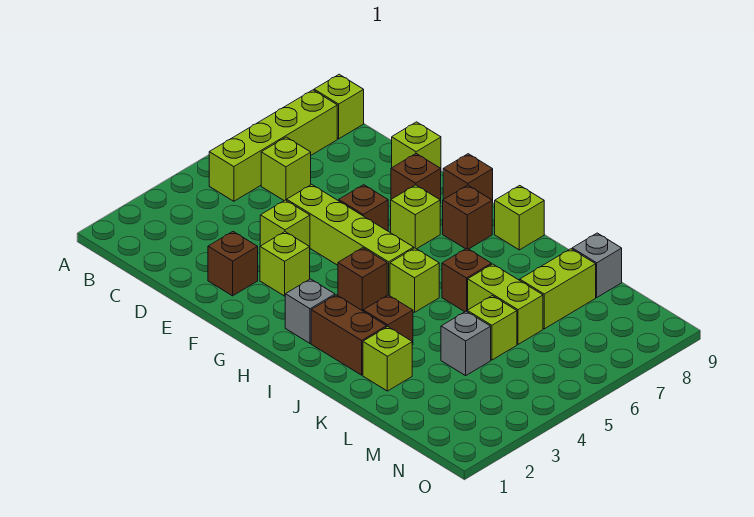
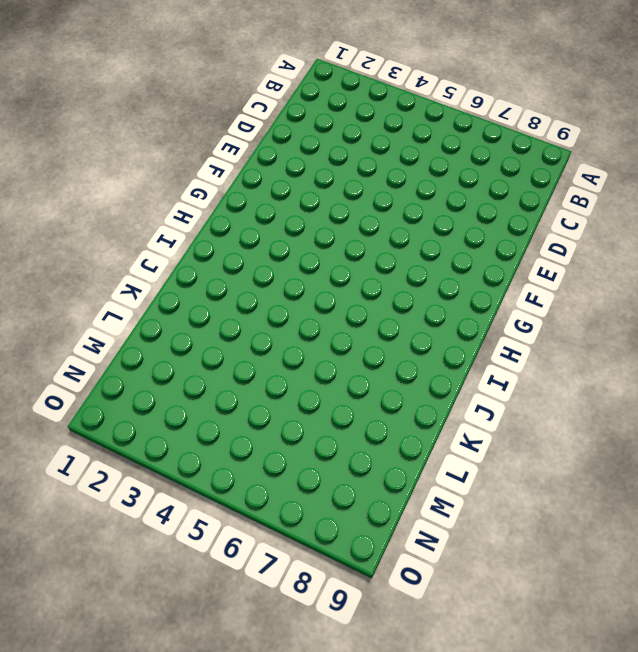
none -> lime brick B5:B8 level 1
none -> lime brick B9 level 1
none -> lime brick C6 level 1

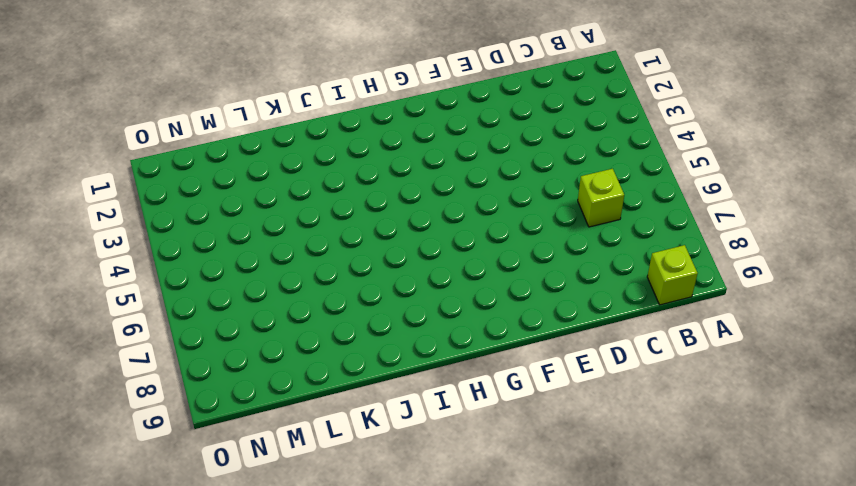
none -> lime brick B5:B8 level 1
none -> brown brick E2 level 1
none -> lime brick E4 level 1

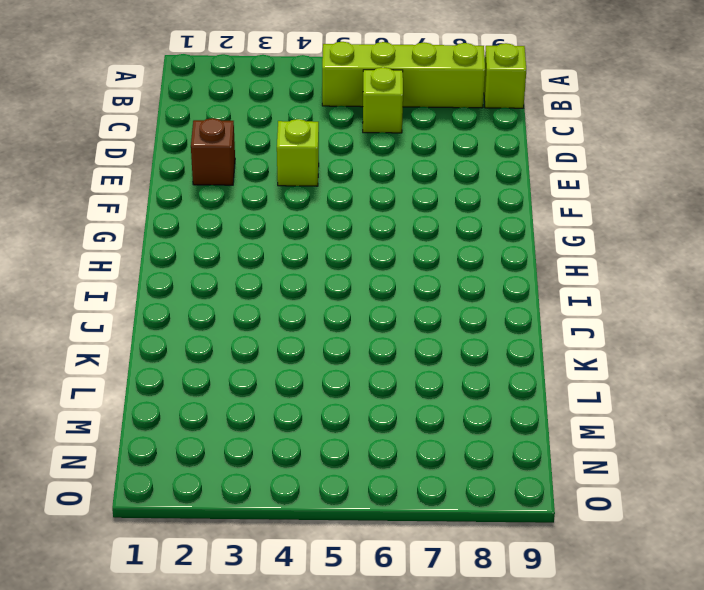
none -> lime brick E5:H5 level 1
none -> lime brick E9 level 1
none -> lime brick F3 level 1

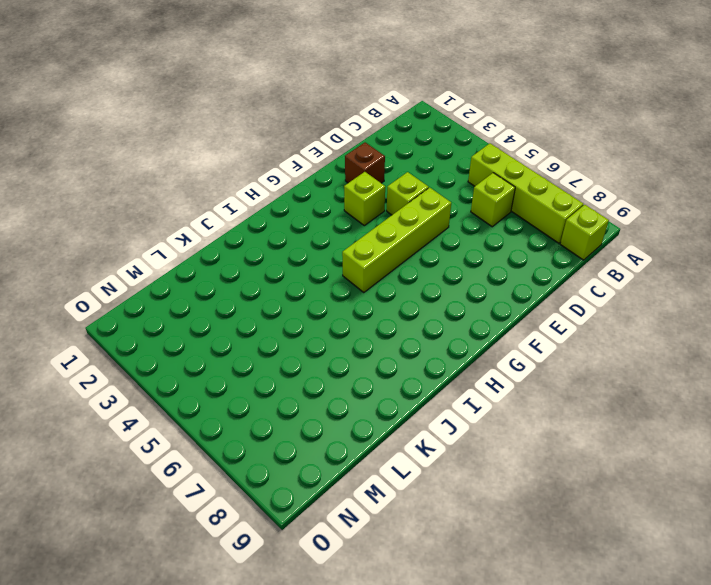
none -> lime brick E9 level 1
none -> brown brick F6 level 1
none -> brown brick F8 level 1

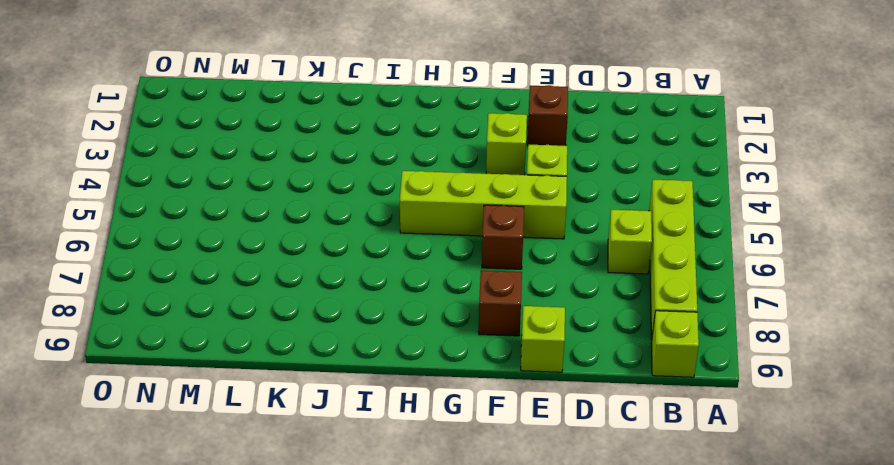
none -> lime brick G7 level 1
none -> brown brick G9 level 1
none -> grey brick H2 level 1

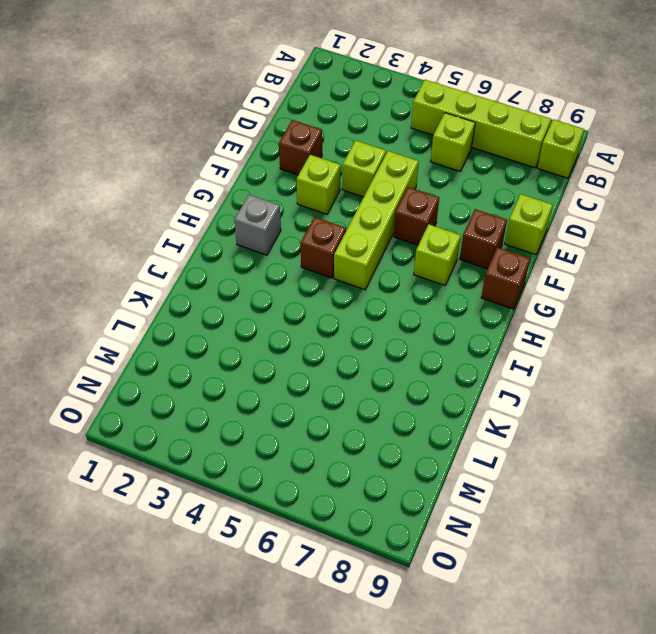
none -> brown brick H8 level 1
none -> brown brick I2:J2 level 1
none -> lime brick I5 level 1

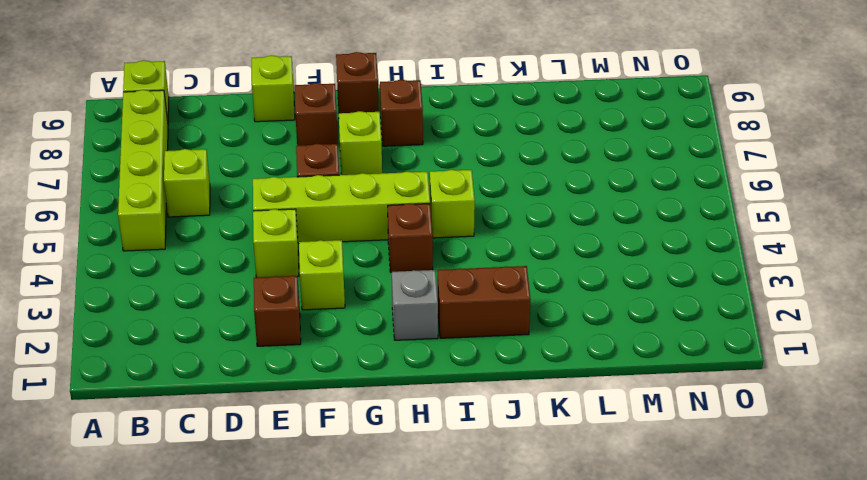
none -> lime brick I9 level 1
none -> brown brick J3 level 1
none -> brown brick J6 level 1

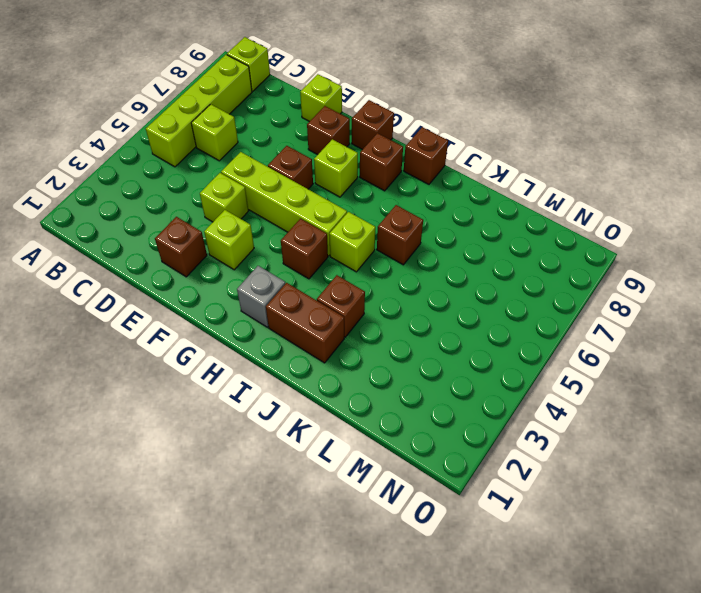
brown brick I9 level 1 -> lime brick I9 level 1
none -> lime brick K2 level 1
none -> lime brick K6:L6 level 1
none -> grey brick L4 level 1

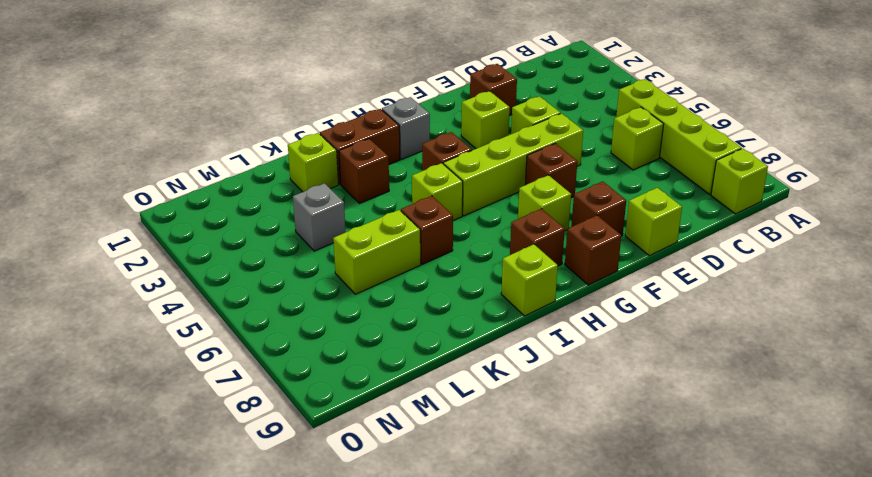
none -> lime brick L5 level 1
none -> lime brick L7:L8 level 1
none -> grey brick L9 level 1

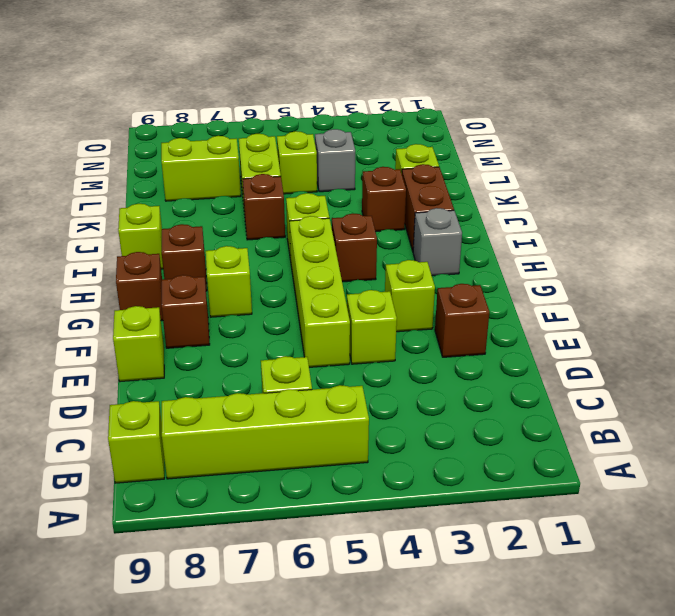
none -> brown brick F6 level 1
none -> grey brick L9 level 1

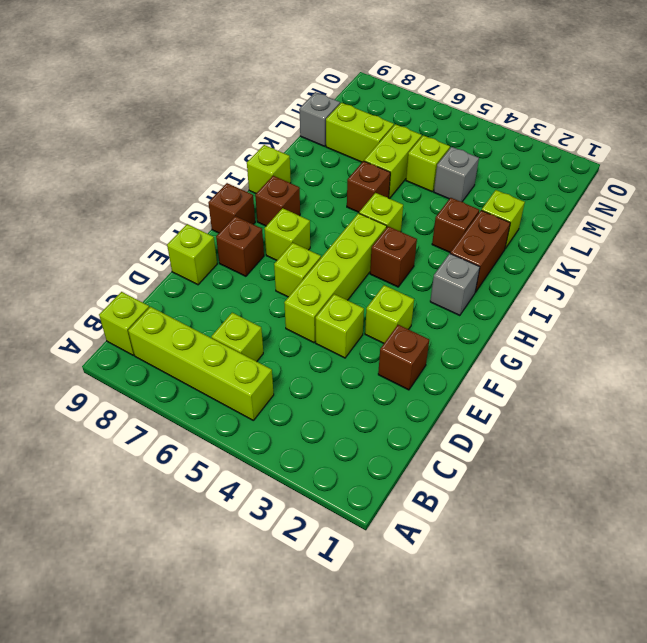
lime brick F6 level 1 -> brown brick F6 level 1

